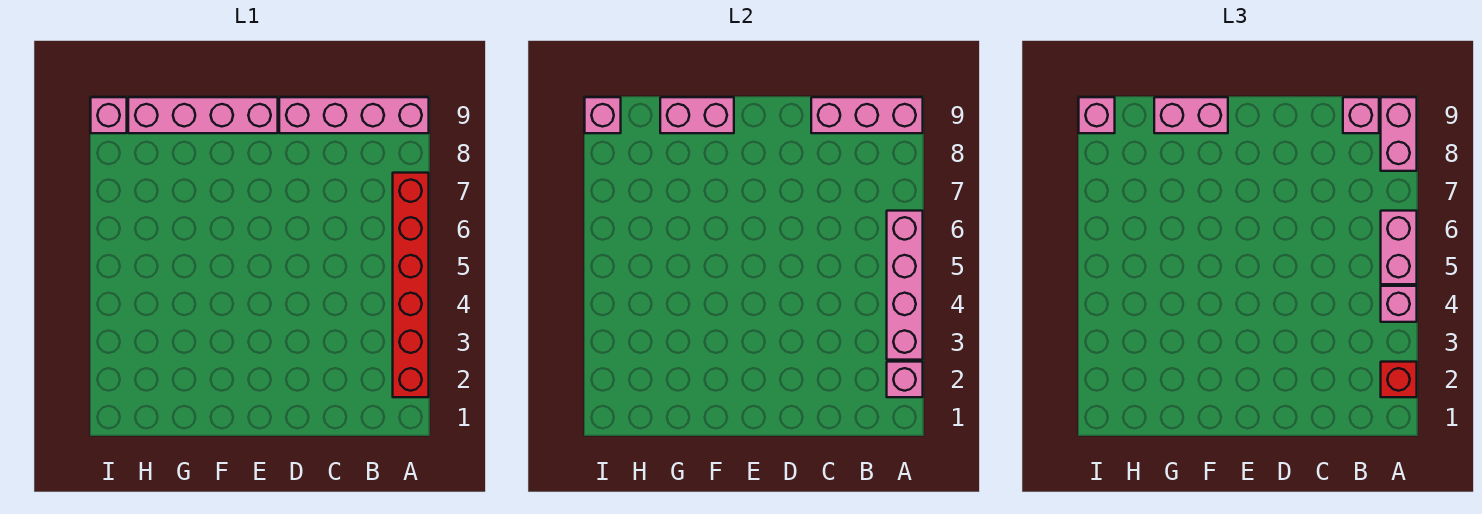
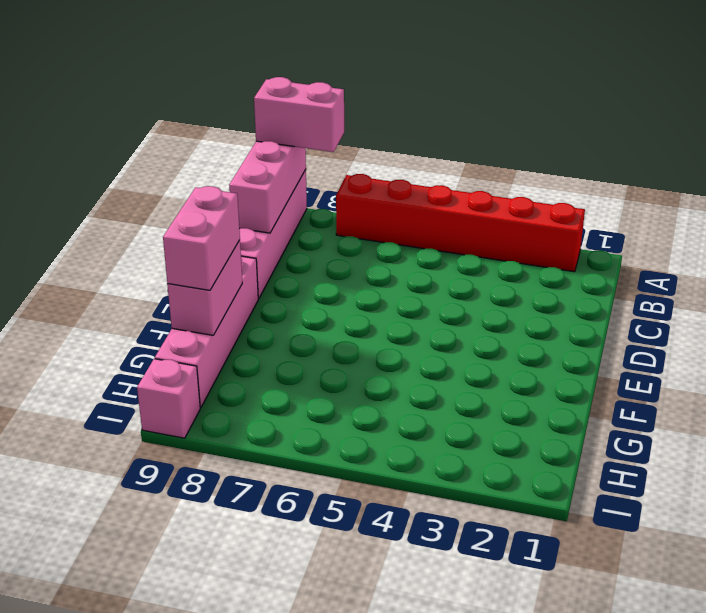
none -> pink brick A2 level 2
none -> pink brick A3:A6 level 2
none -> pink brick I9 level 2

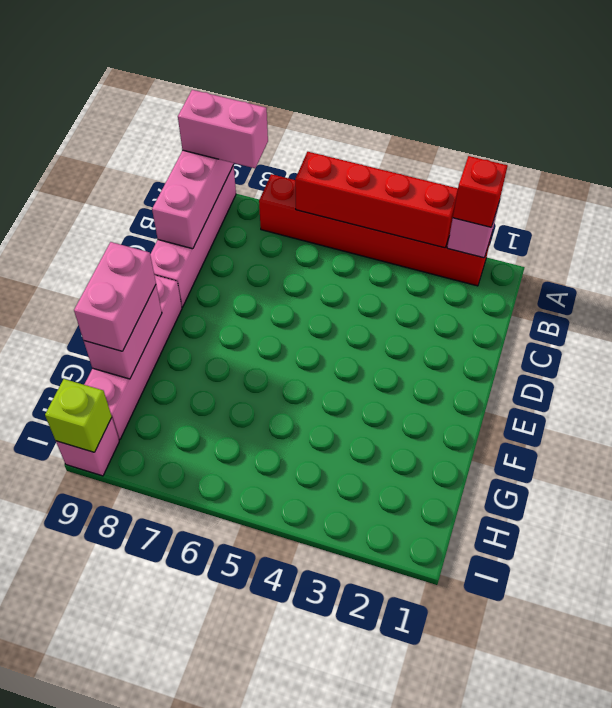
red brick A3:A6 level 2 -> pink brick A3:A6 level 2
lime brick I9 level 2 -> pink brick I9 level 2
none -> pink brick A4 level 3
none -> pink brick A5:A6 level 3
none -> pink brick B9 level 3

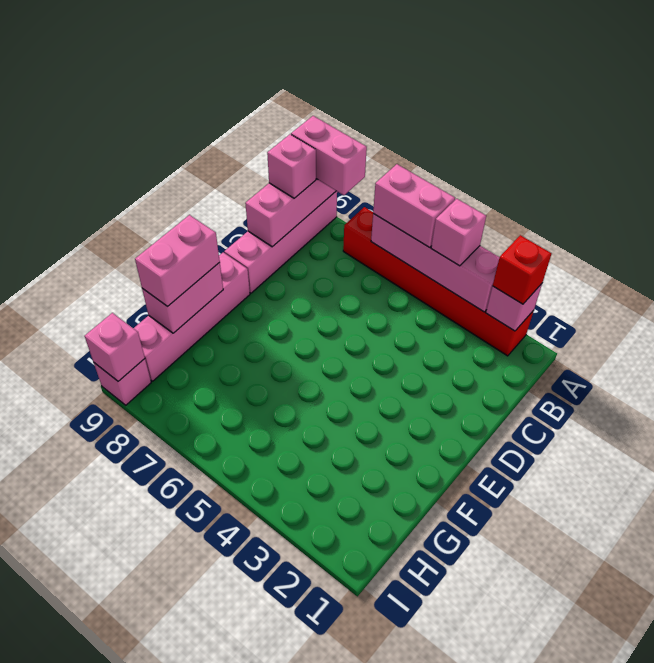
none -> pink brick I9 level 3

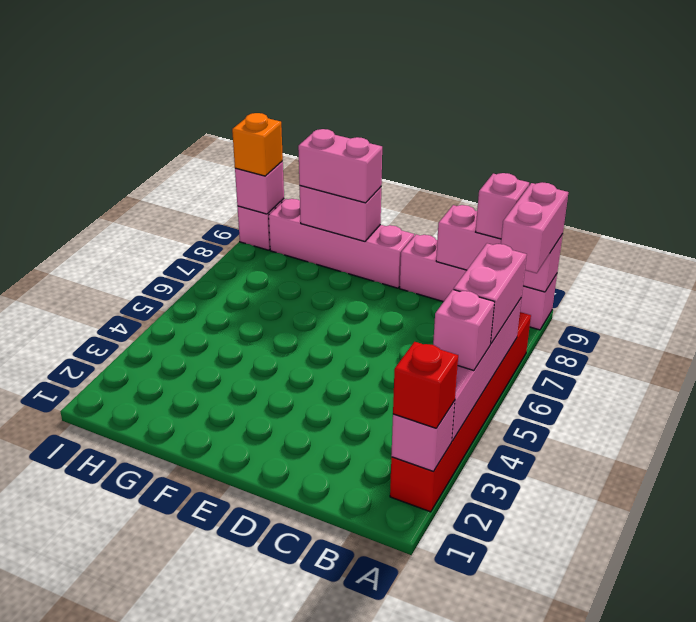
orange brick I9 level 3 -> pink brick I9 level 3

